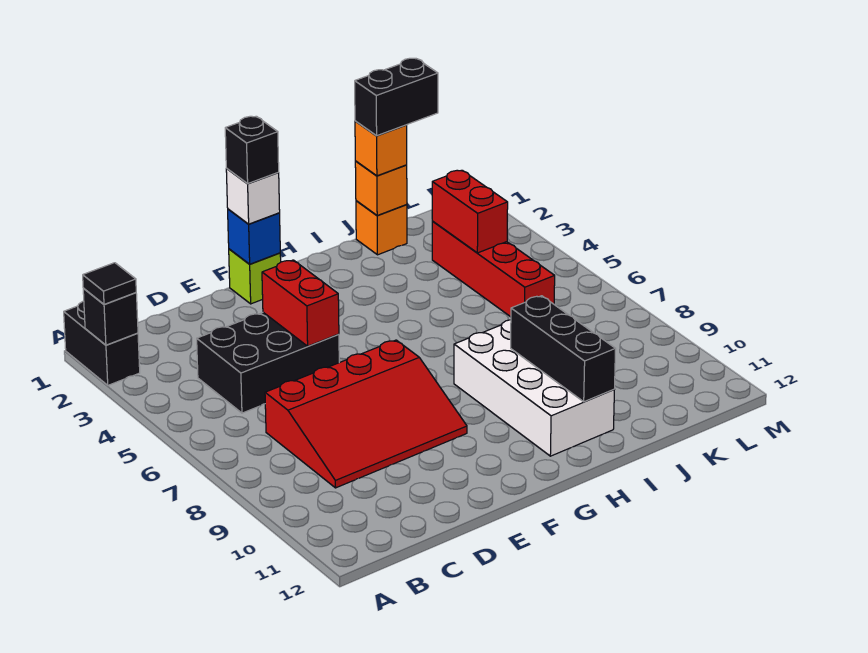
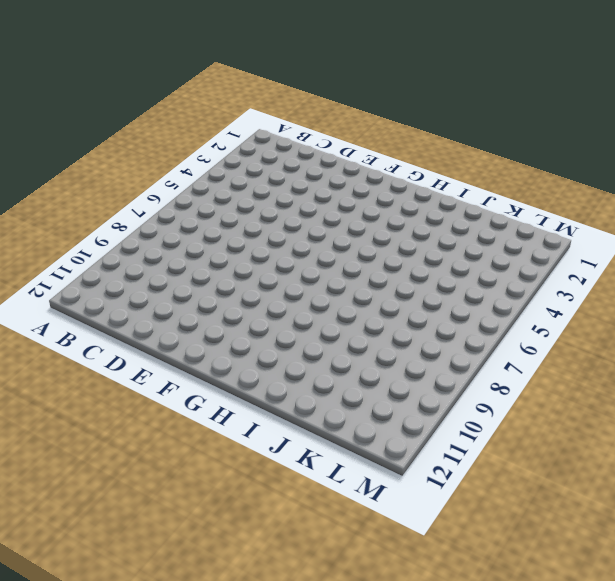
none -> black brick A1:A2 level 1
none -> black brick C4:E5 level 1
none -> red slope C7:F9 level 1 top 7

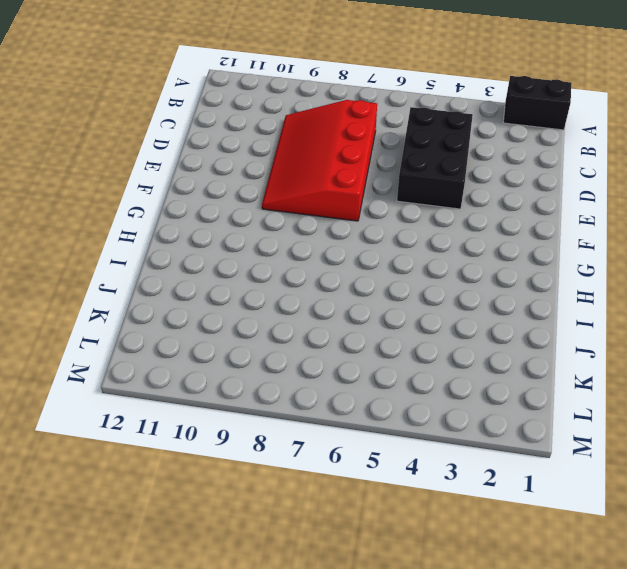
none -> lime brick F1 level 1
none -> white brick H8:I11 level 1
none -> orange brick J1 level 1

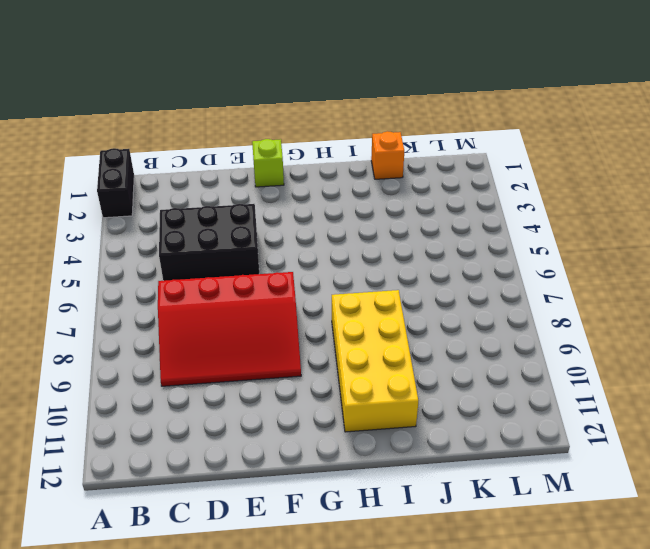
yellow brick H8:I11 level 1 -> white brick H8:I11 level 1
none -> red brick K3:K6 level 1
none -> black brick A2 level 2
none -> red brick E4:E5 level 2

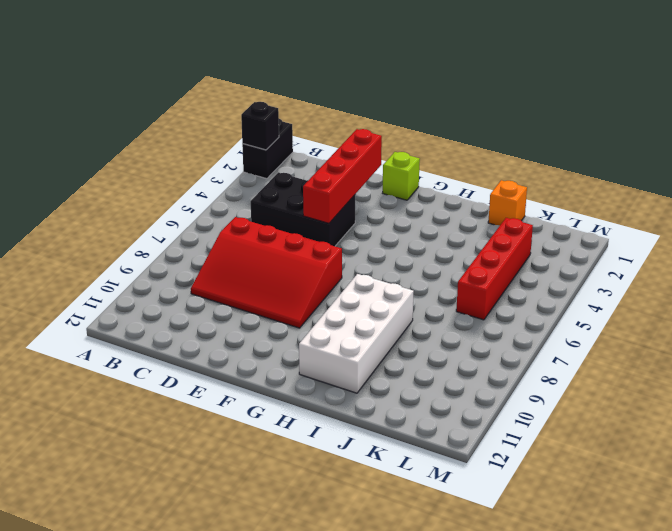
red brick E2:E5 level 2 -> red brick E4:E5 level 2
none -> blue brick F1 level 2
none -> black brick I9:I11 level 2
none -> orange brick J1 level 2

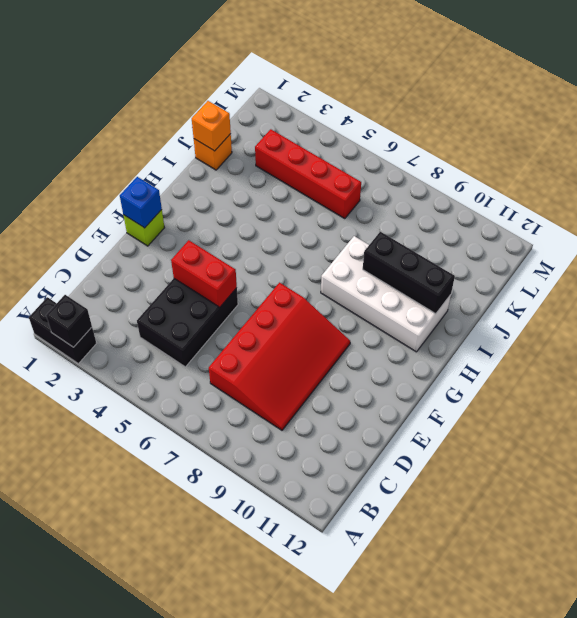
none -> red brick K3:K4 level 2
none -> black tile A2 level 3
none -> white brick F1 level 3

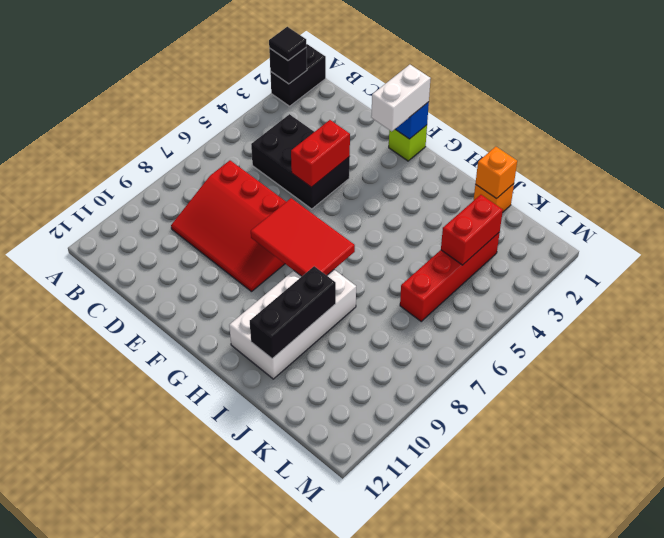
white brick F1:F2 level 3 -> white brick F1 level 3
red tile F7:H8 level 2 -> none
none -> orange brick J1 level 3
none -> black brick F1 level 4
none -> black brick J1:K1 level 4

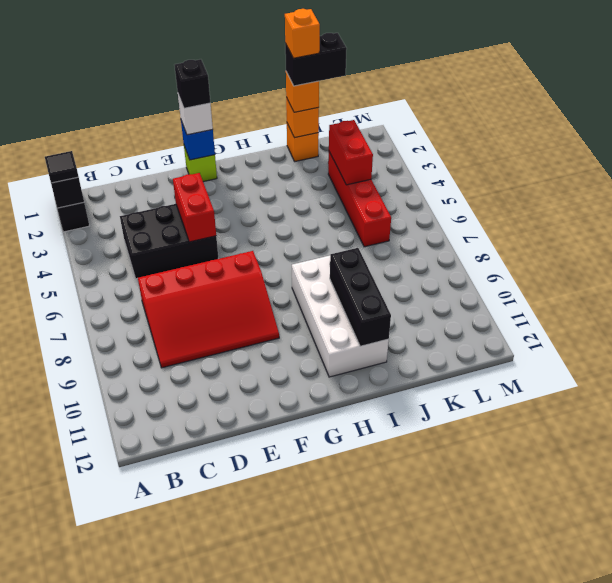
orange brick J1 level 5 -> none

